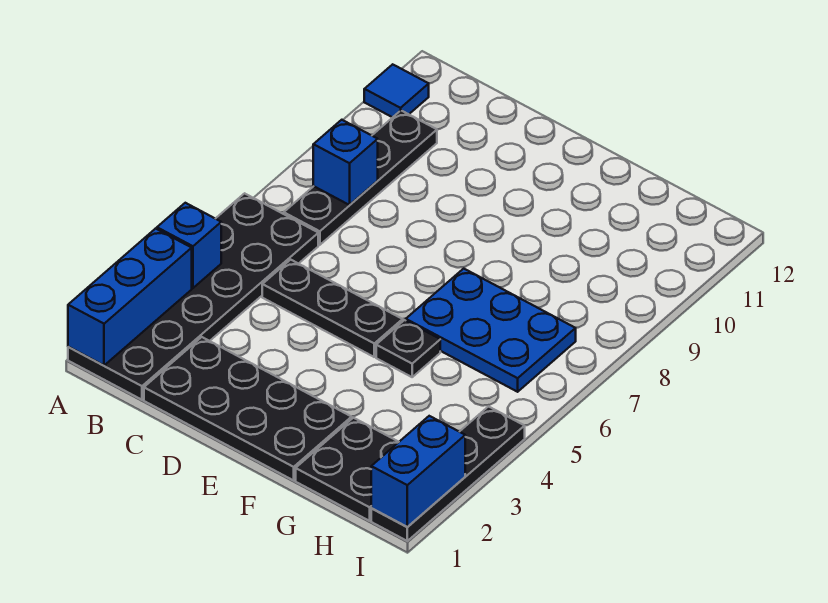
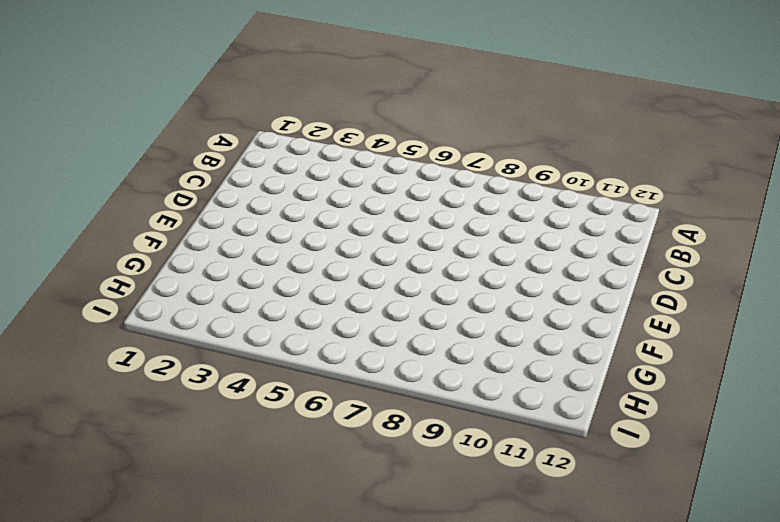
none -> black plate A1:B6 level 1
none -> blue tile A11 level 1
none -> black plate B7:B10 level 1

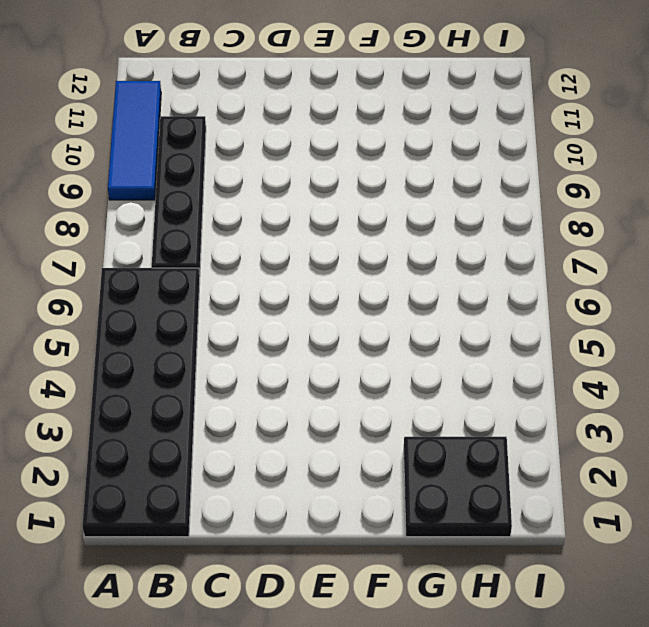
blue tile A9:A11 level 1 -> blue tile A11 level 1
none -> black plate C1:F2 level 1
none -> black plate C5:E5 level 1
none -> black plate F5 level 1

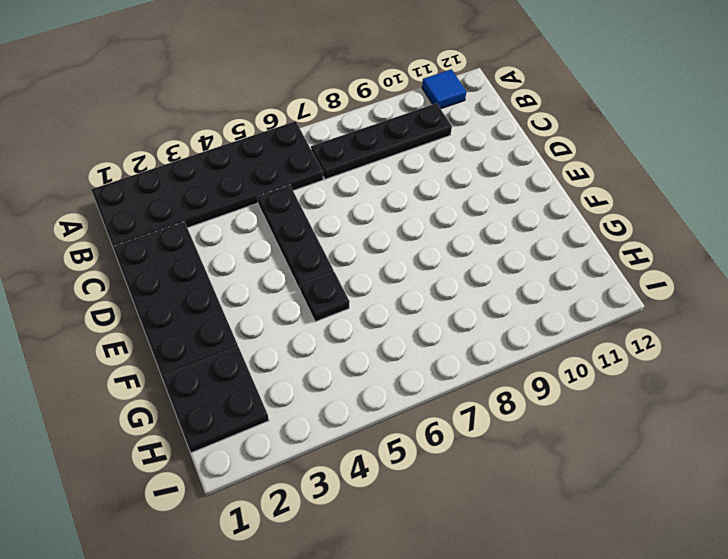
none -> blue plate F6:H7 level 1
none -> black plate I1:I4 level 1
none -> blue brick A1:A3 level 2

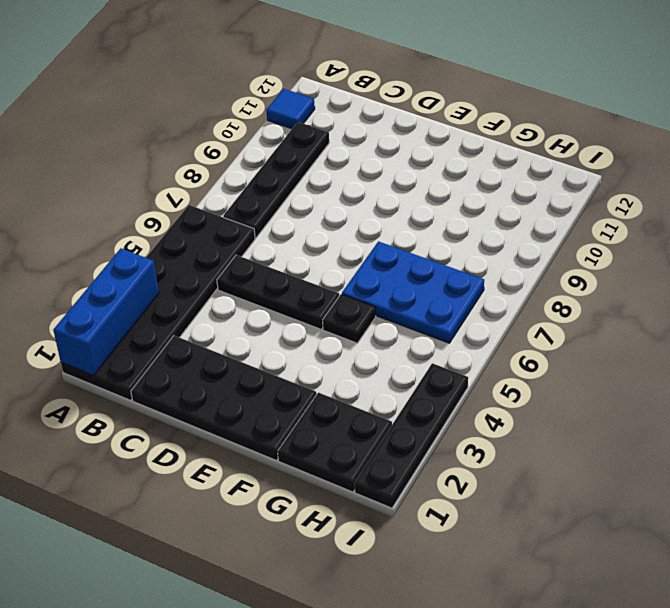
none -> blue brick A4 level 2
none -> blue brick B8 level 2
none -> blue brick I1:I2 level 2

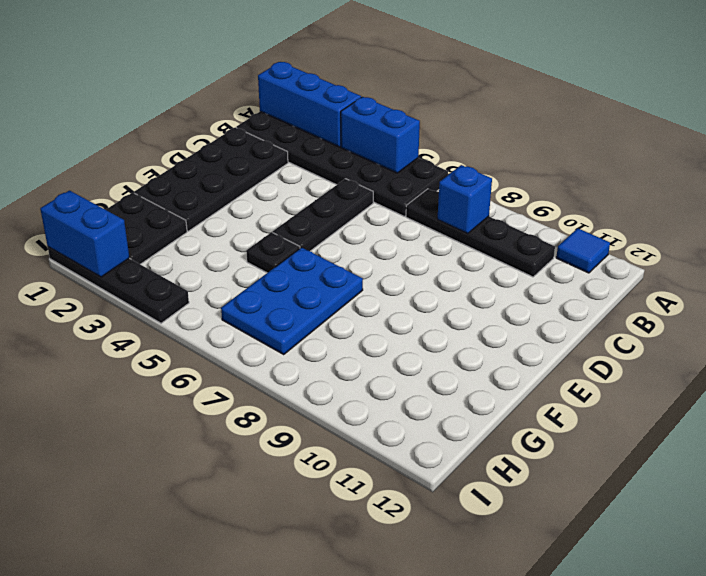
blue brick A4:A5 level 2 -> blue brick A4 level 2

